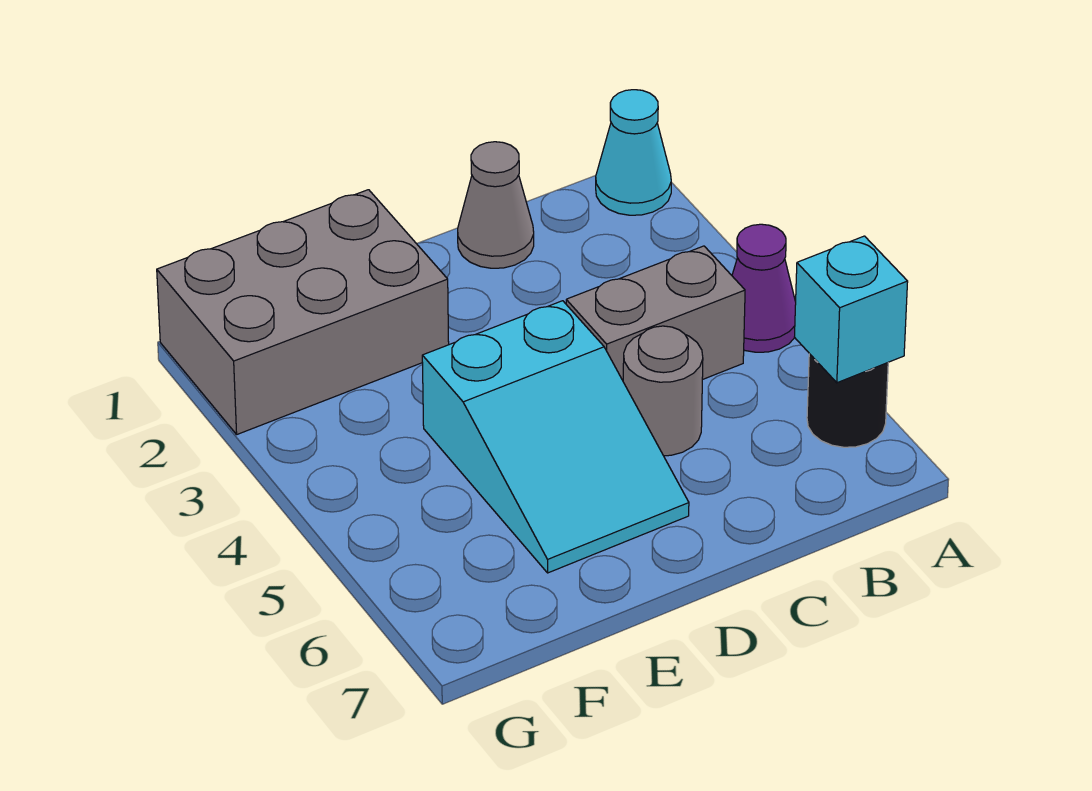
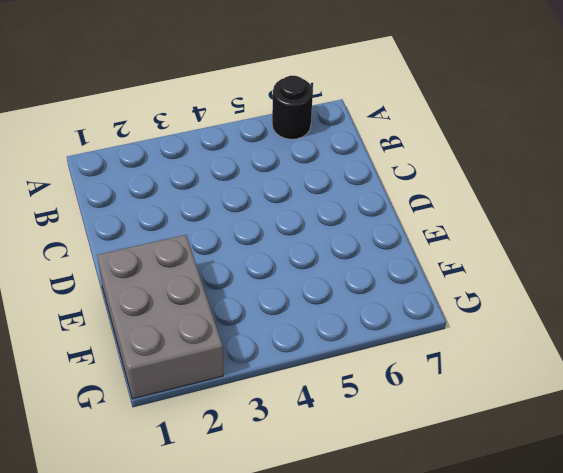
none -> cyan cone A1 level 1
none -> purple cone A4 level 1

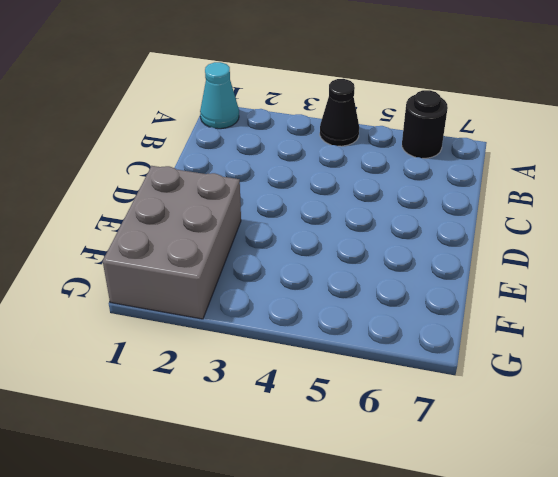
black cone A4 level 1 -> purple cone A4 level 1
none -> grey brick B4:C4 level 1
none -> grey cone C1 level 1

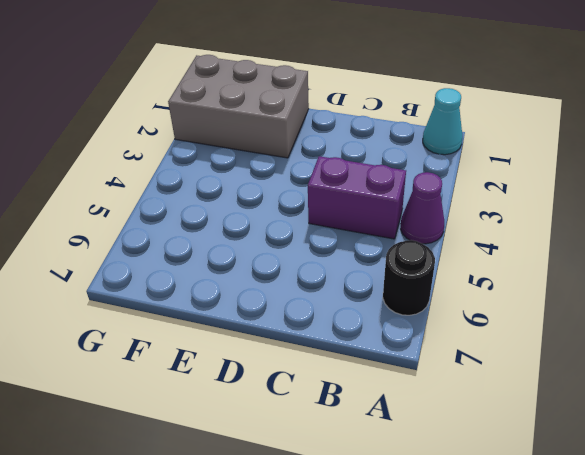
purple brick B4:C4 level 1 -> grey brick B4:C4 level 1
none -> grey cone C1 level 1
none -> grey round brick C5 level 1

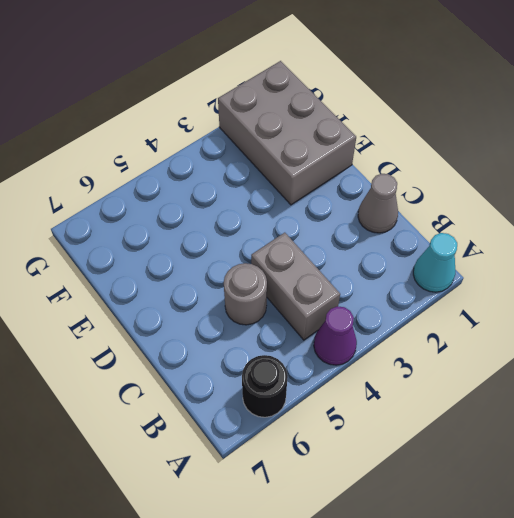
none -> cyan slope D4:E6 level 1 top 4
none -> cyan brick A6 level 2

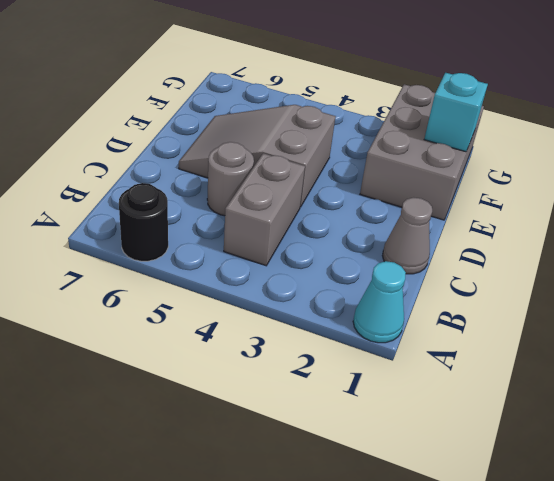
grey slope D4:E6 level 1 top 4 -> cyan slope D4:E6 level 1 top 4
cyan brick F1 level 2 -> cyan brick A6 level 2
none -> purple cone A4 level 1

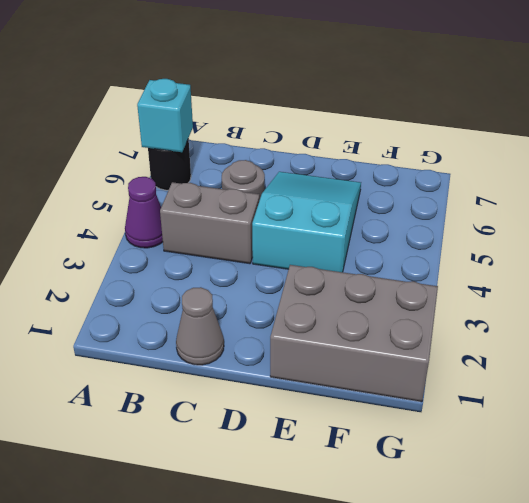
none -> cyan cone A1 level 1

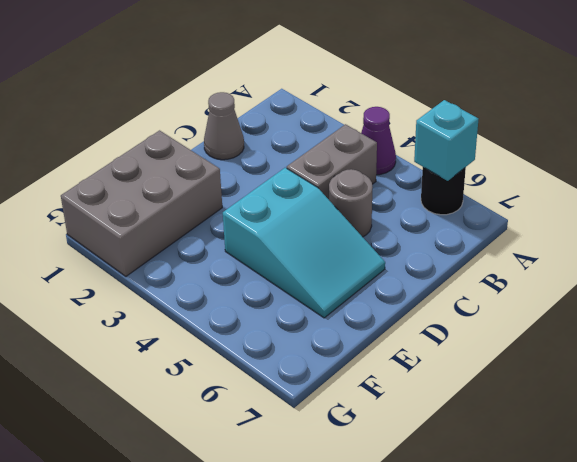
none -> cyan cone A1 level 1

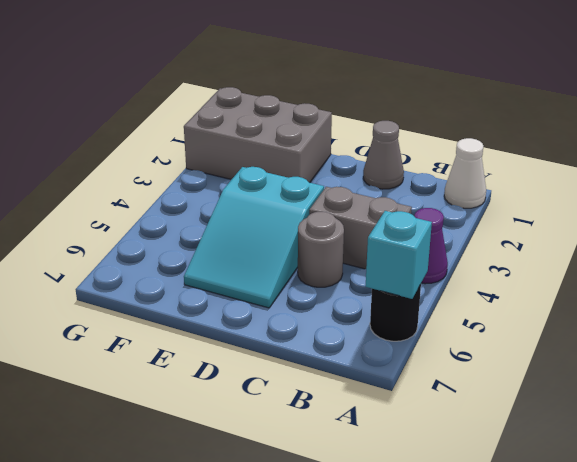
white cone A1 level 1 -> cyan cone A1 level 1

